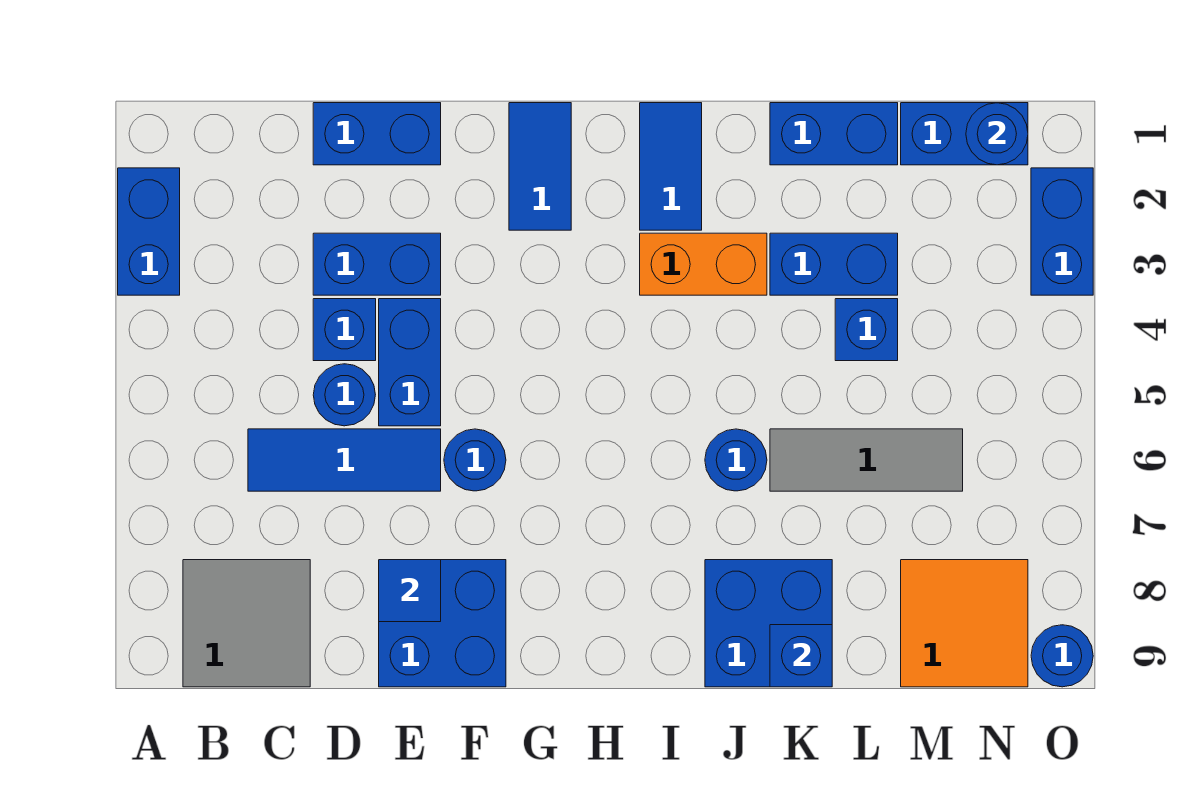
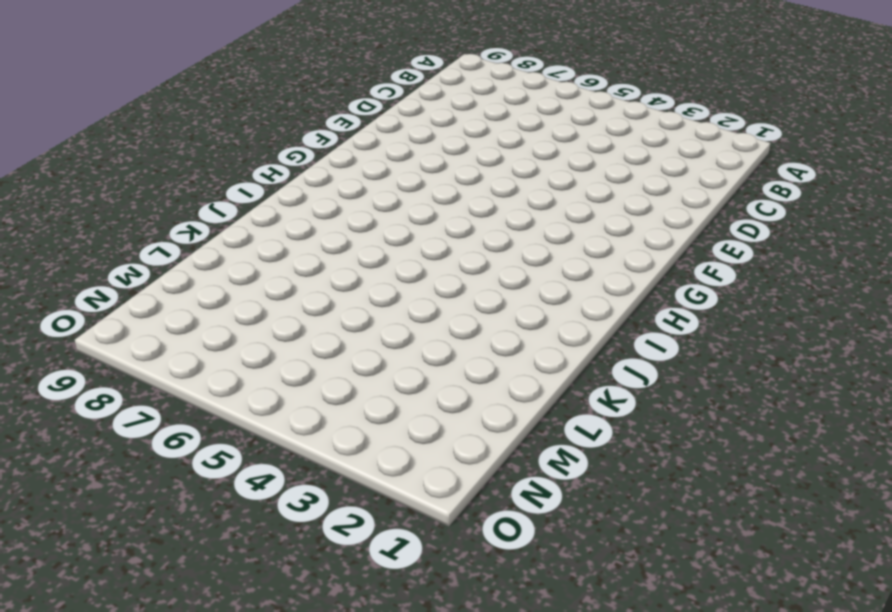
none -> blue brick A2:A3 level 1
none -> grey tile B8:C9 level 1
none -> blue tile C6:E6 level 1

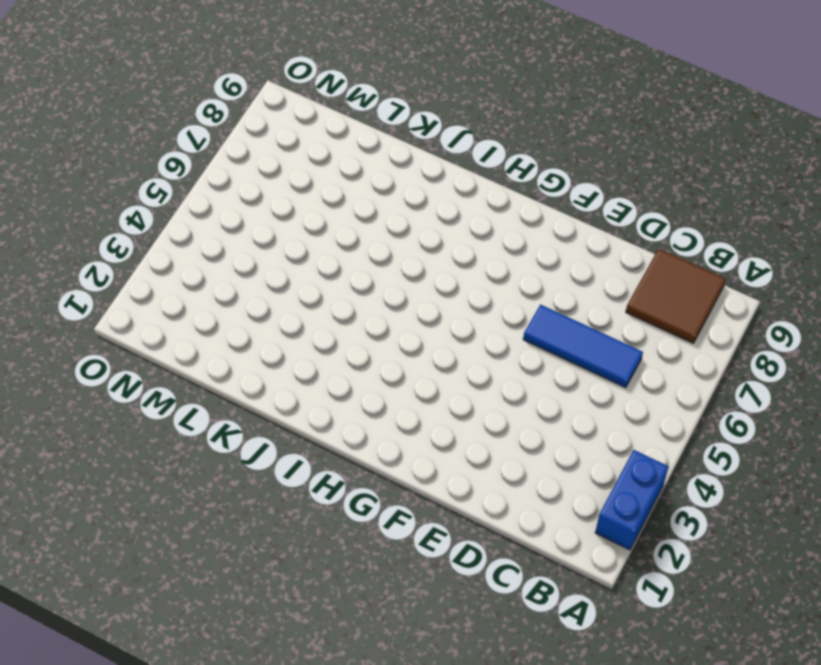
brown tile B8:C9 level 1 -> grey tile B8:C9 level 1
none -> blue brick D1:E1 level 1
none -> blue brick D3:E3 level 1
none -> blue brick D4 level 1

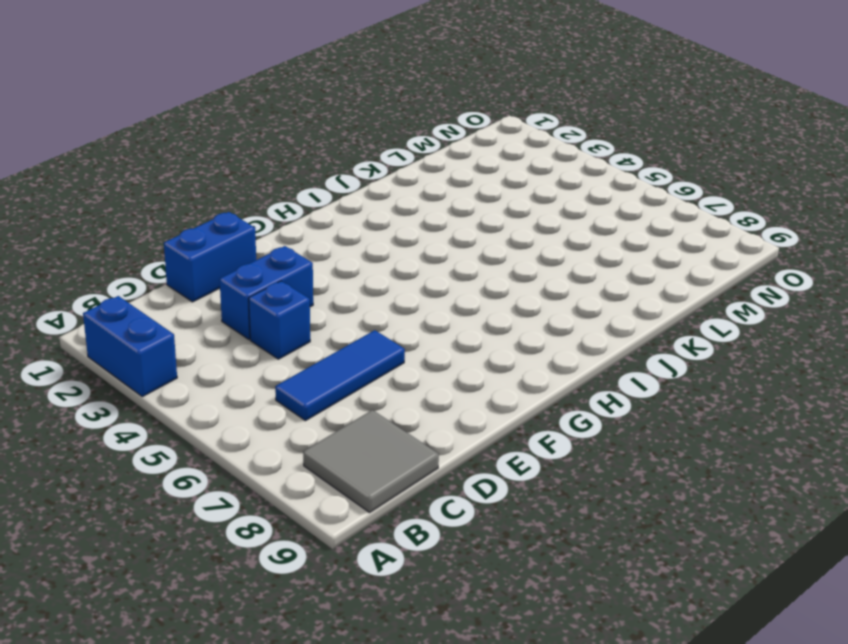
none -> blue round brick D5 level 1
none -> blue brick E4:E5 level 1
none -> blue brick E8:F9 level 1

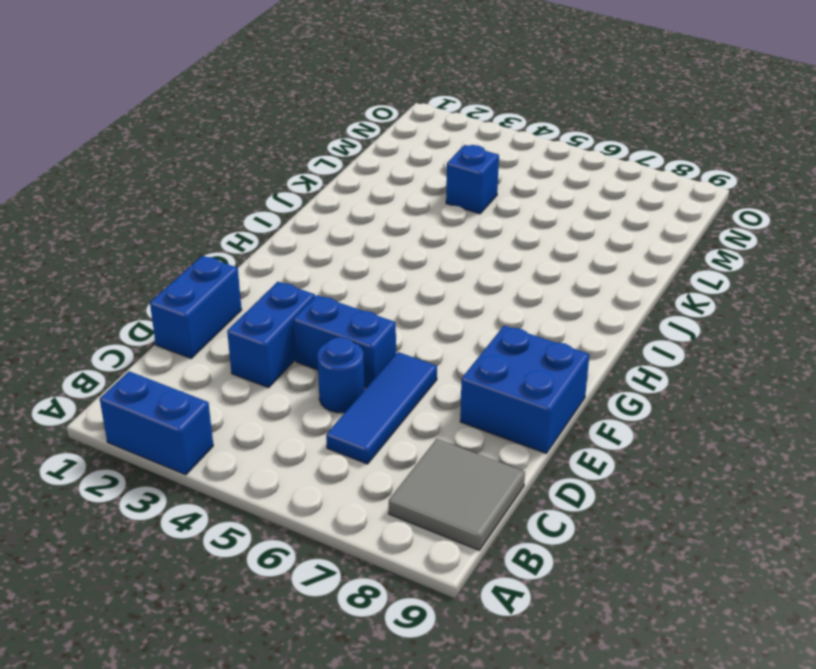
none -> blue brick D4 level 1
none -> blue round brick F6 level 1
none -> blue tile G1:G2 level 1

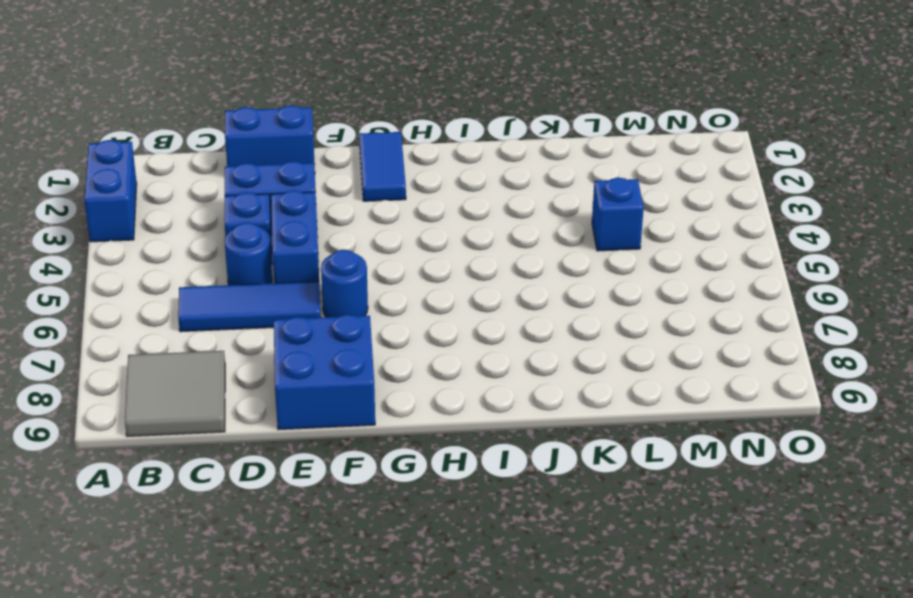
none -> blue tile I1:I2 level 1
none -> orange brick I3:J3 level 1
none -> blue round brick J6 level 1

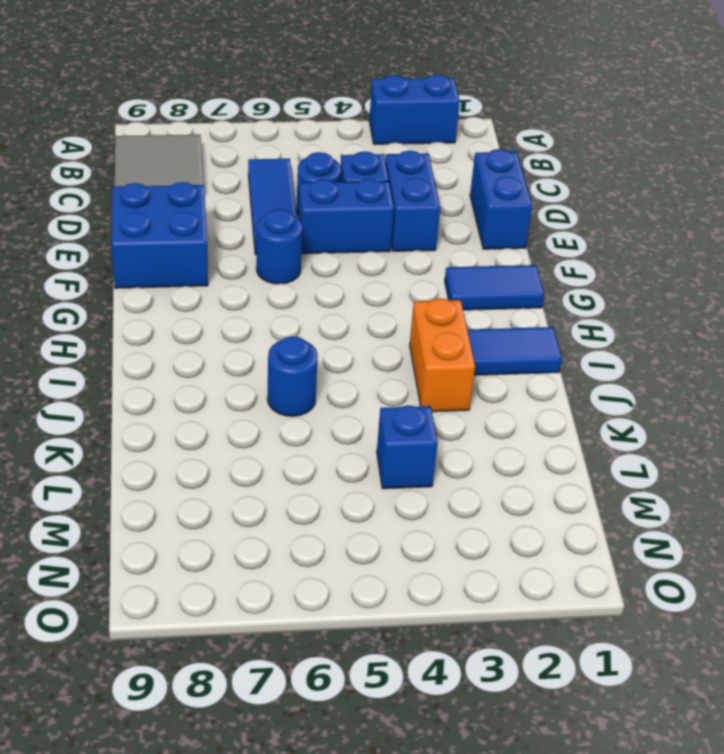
none -> blue brick J8:K9 level 1
none -> blue brick K1:L1 level 1
none -> blue brick K3:L3 level 1

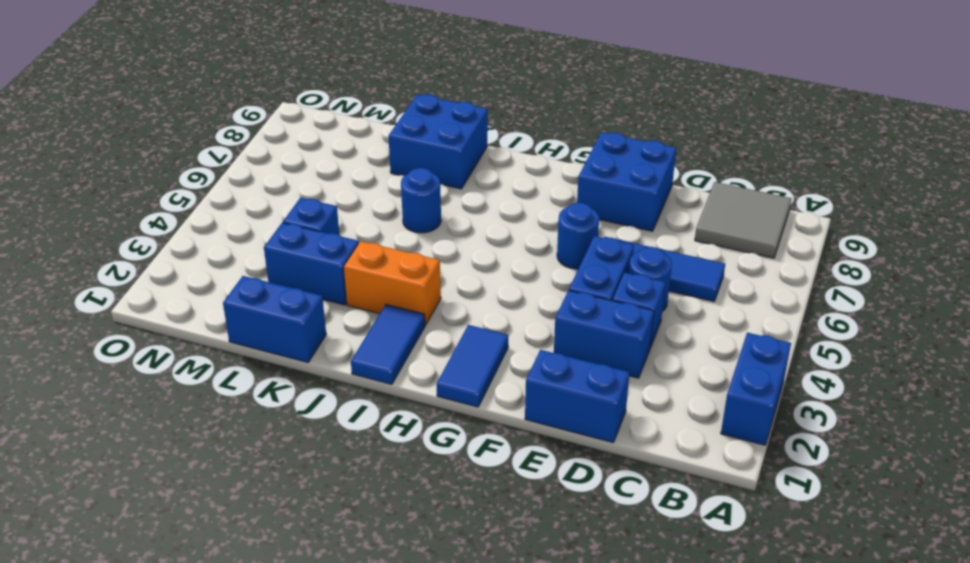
none -> grey tile K6:M6 level 1
none -> blue brick M1:N1 level 1
none -> orange tile M8:N9 level 1

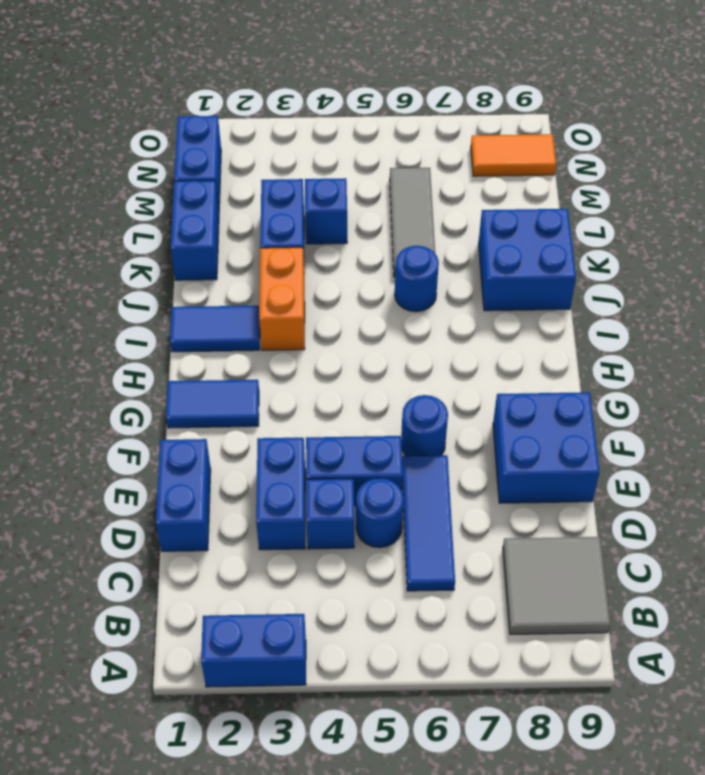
orange tile N8:N9 level 1 -> orange tile M8:N9 level 1
none -> blue brick O2:O3 level 1
none -> blue round brick O9 level 1
none -> blue tile E8 level 2

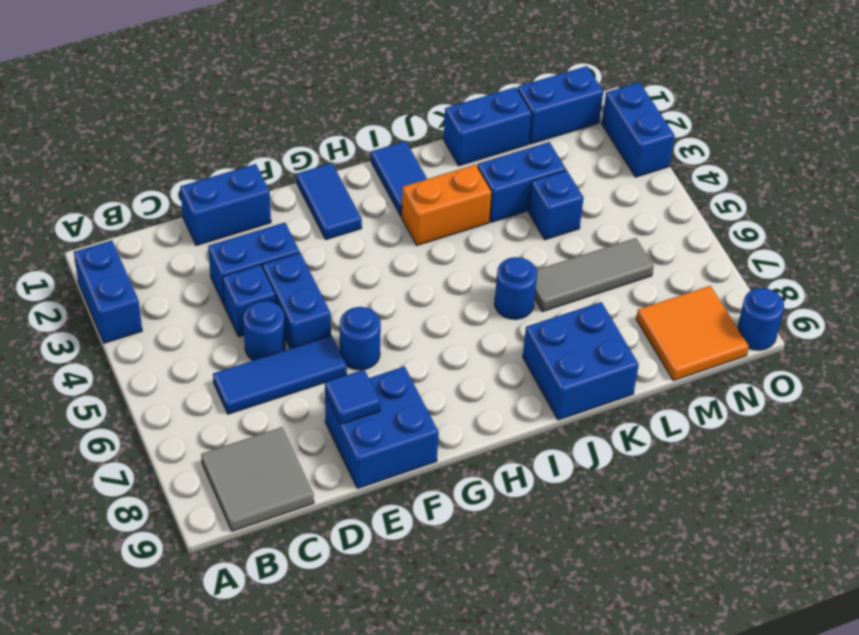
none -> blue brick K9 level 2
none -> blue round brick N1 level 2

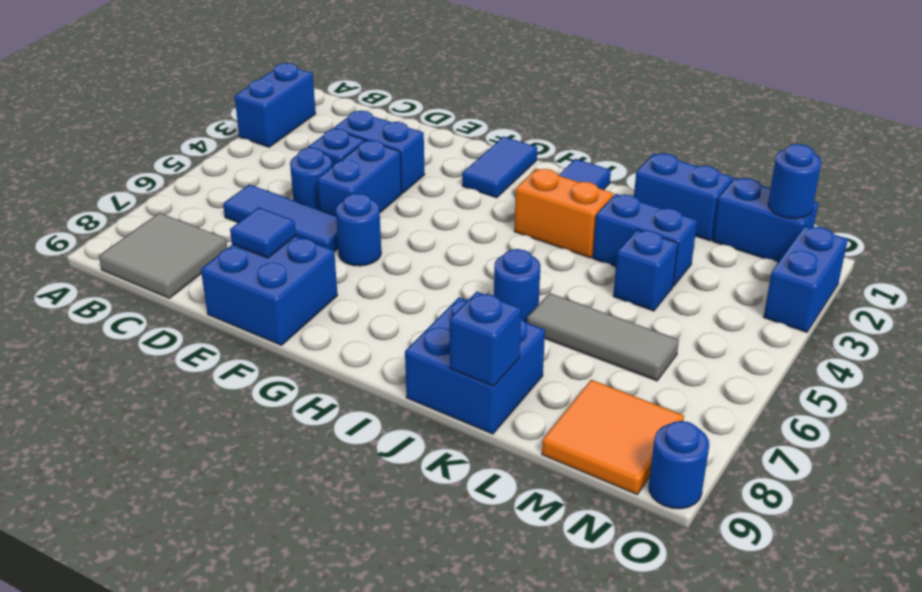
none -> blue brick D1:E1 level 1

